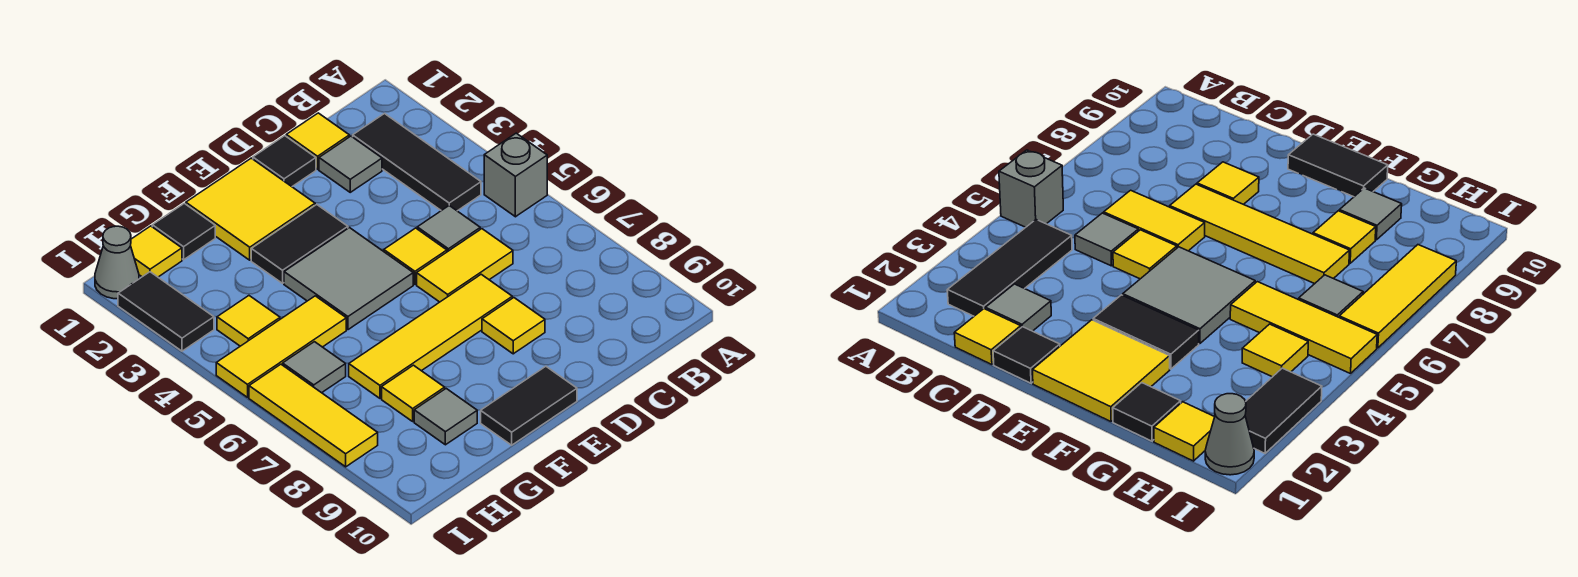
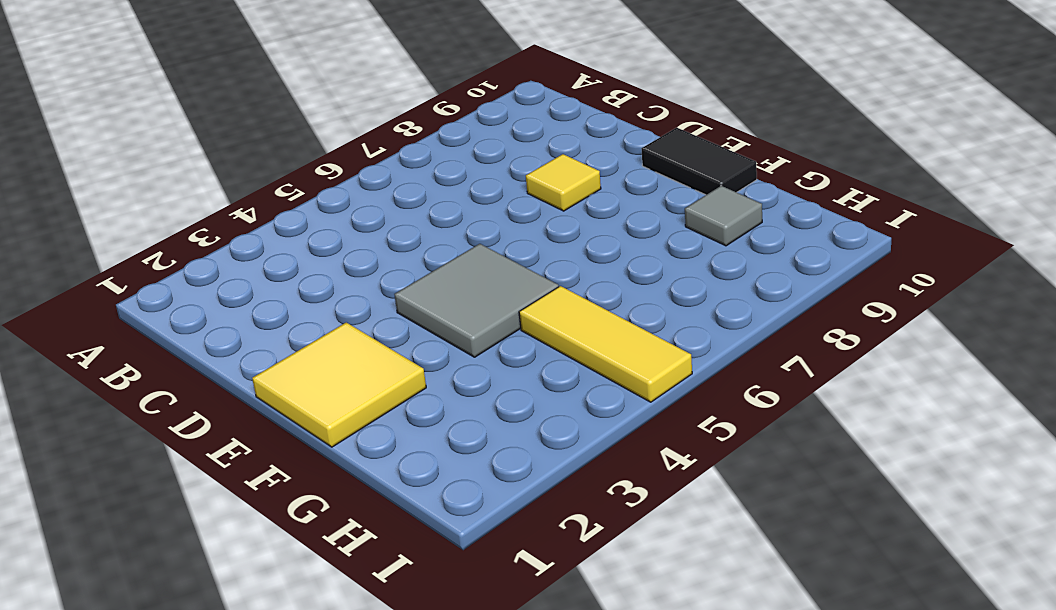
none -> grey brick A5 level 1
none -> black tile B2:B4 level 1
none -> yellow tile C1 level 1

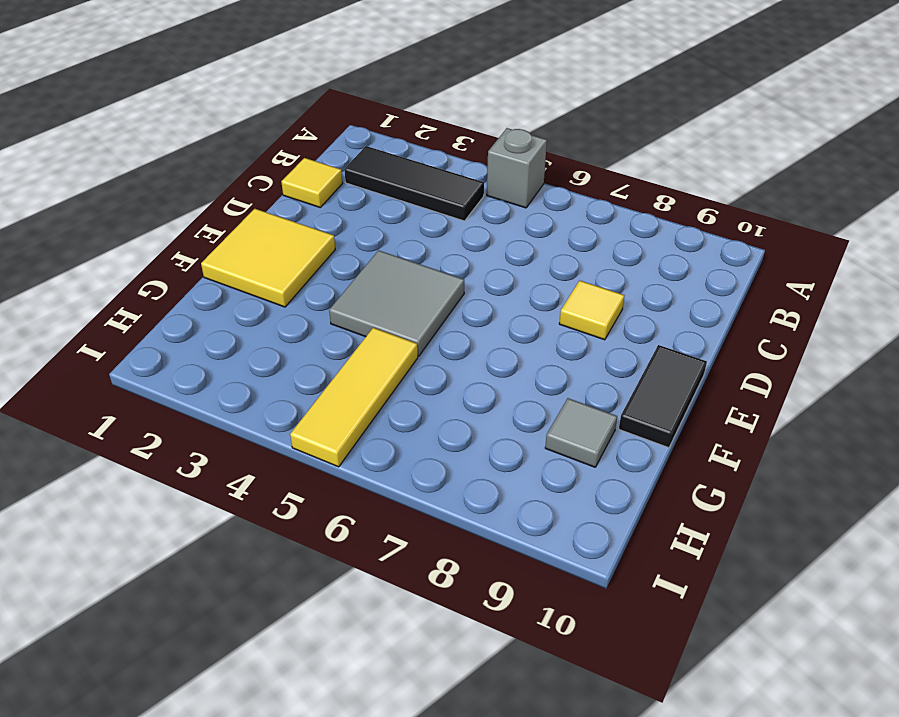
none -> grey tile C2 level 1
none -> grey tile C5 level 1
none -> yellow tile C6:D6 level 1

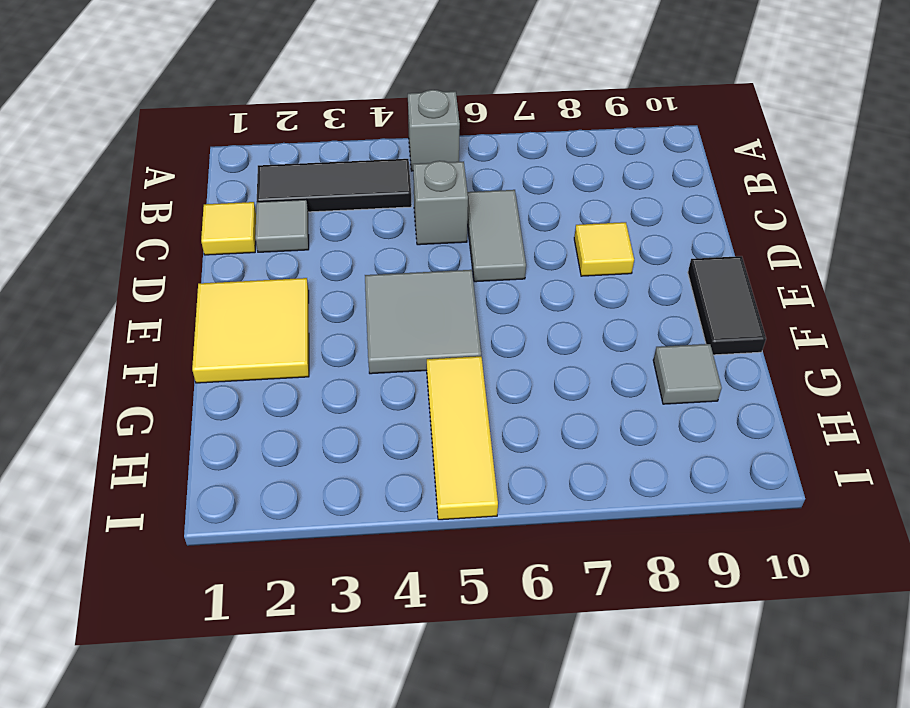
grey brick C5 level 1 -> grey tile C5 level 1
grey tile C6:D6 level 1 -> yellow tile C6:D6 level 1
none -> black tile D1 level 1
none -> yellow tile D5 level 1
none -> yellow tile D7:G7 level 1

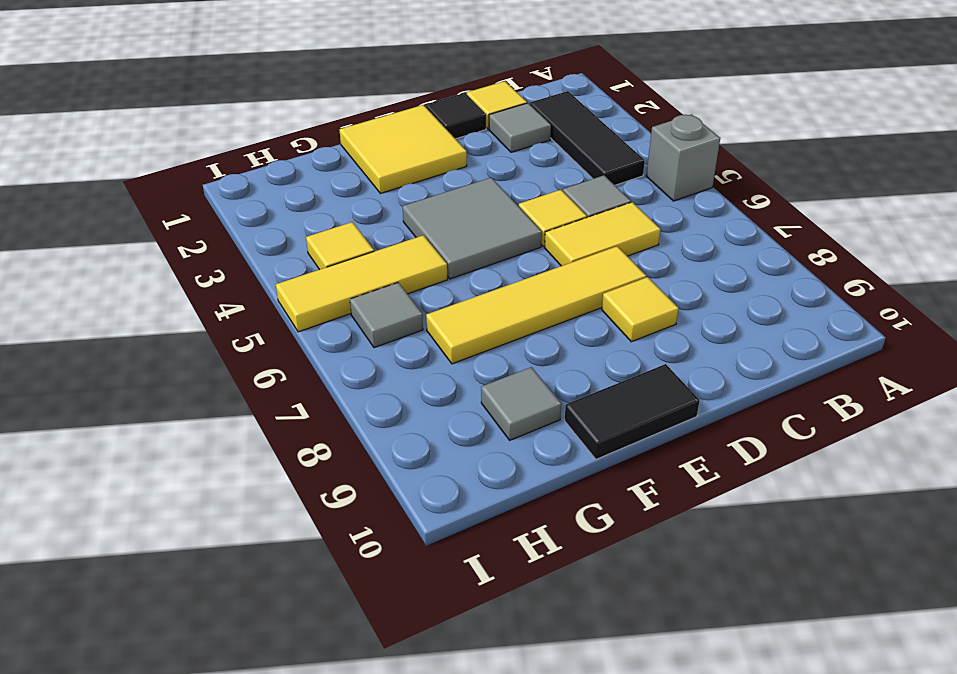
none -> black tile E3:F3 level 1
none -> black tile G1 level 1
none -> yellow tile G8 level 1

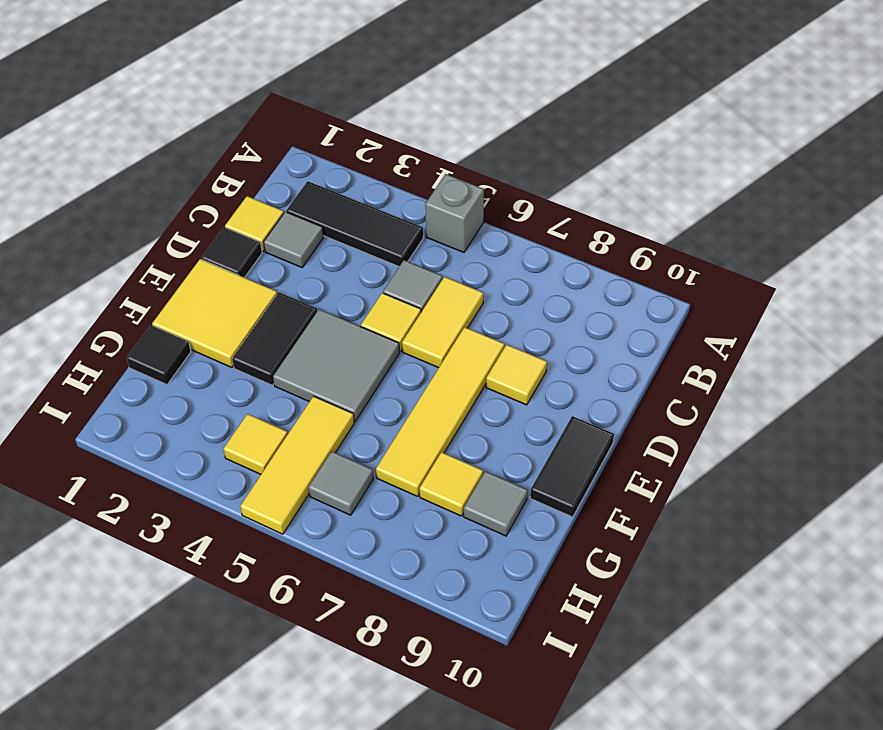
none -> yellow tile H1 level 1
none -> grey cone I1 level 1
none -> black tile I2:I3 level 1

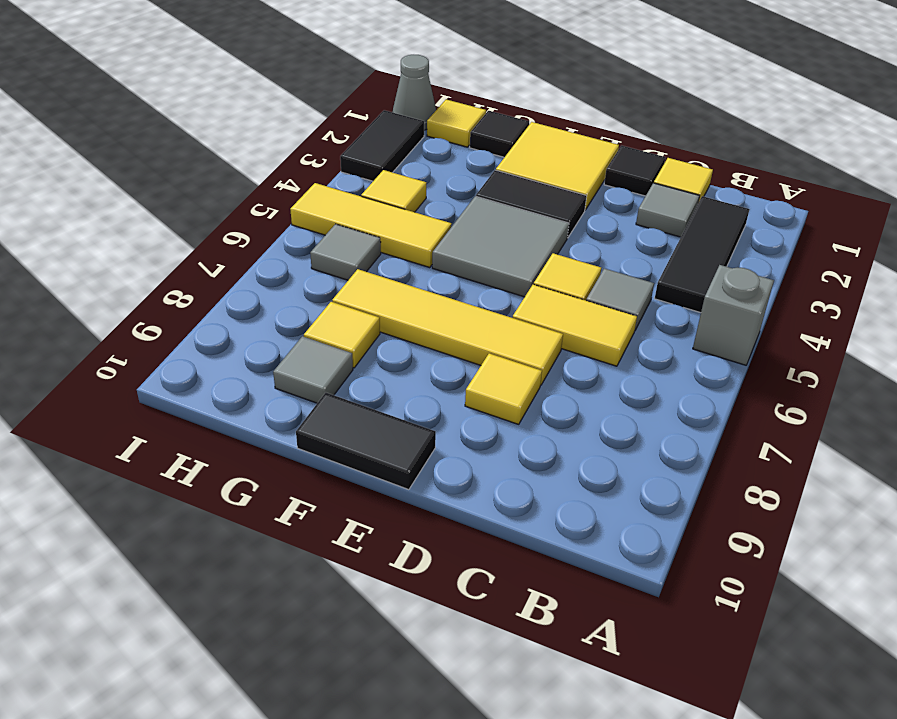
none -> yellow tile I6:I8 level 1

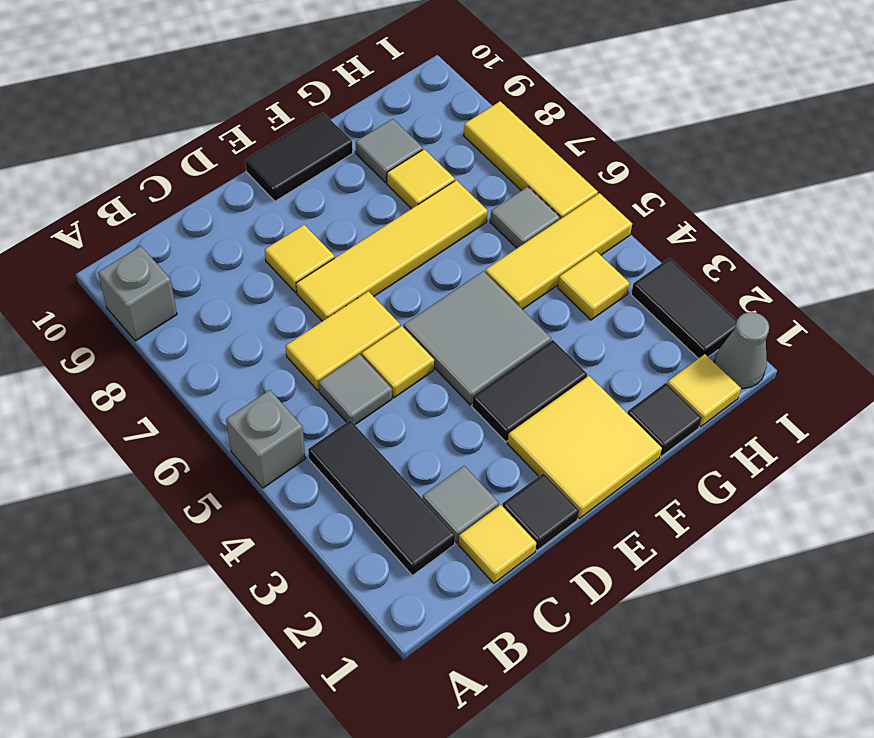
grey brick A9 level 1 -> none

